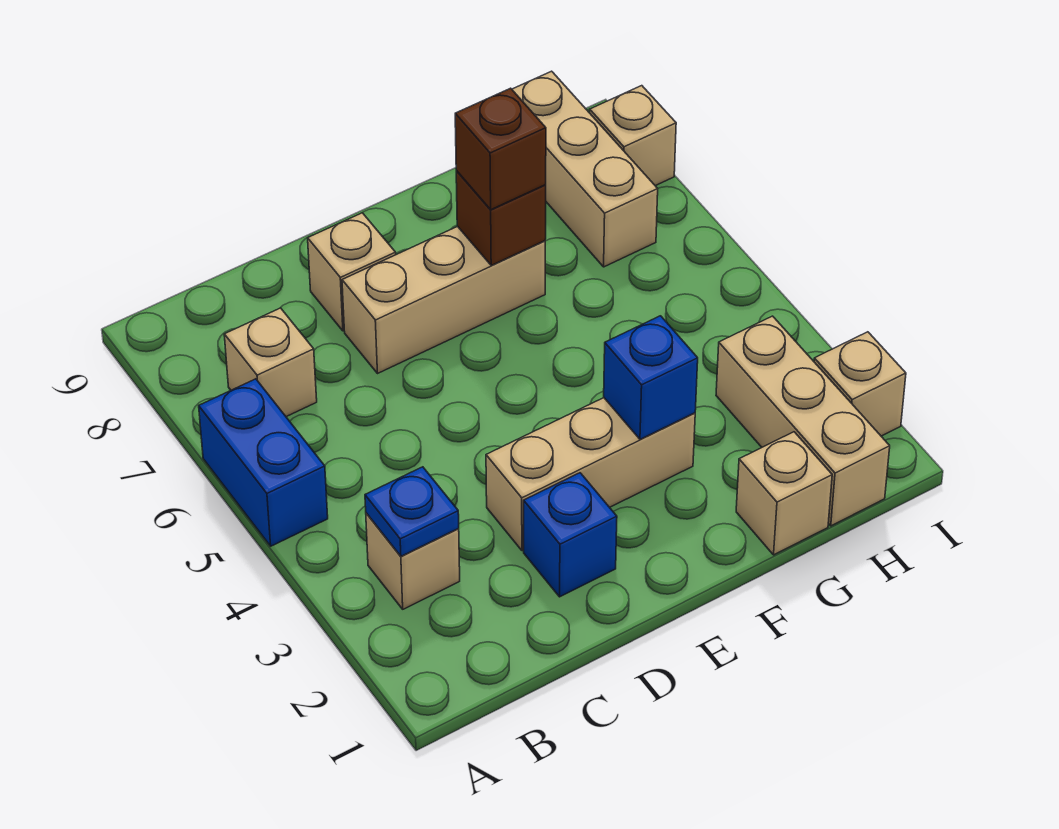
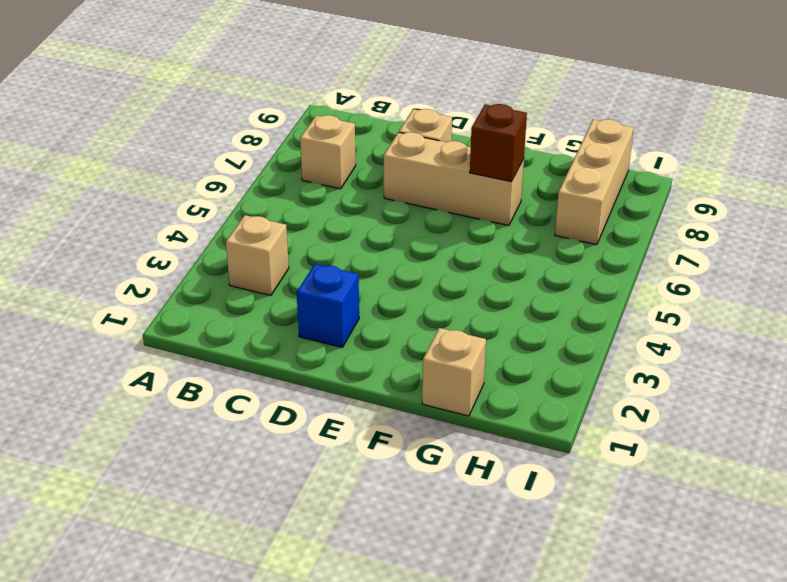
none -> blue brick A5:A6 level 1
none -> tan brick D3:F3 level 1
none -> tan brick H1:H3 level 1

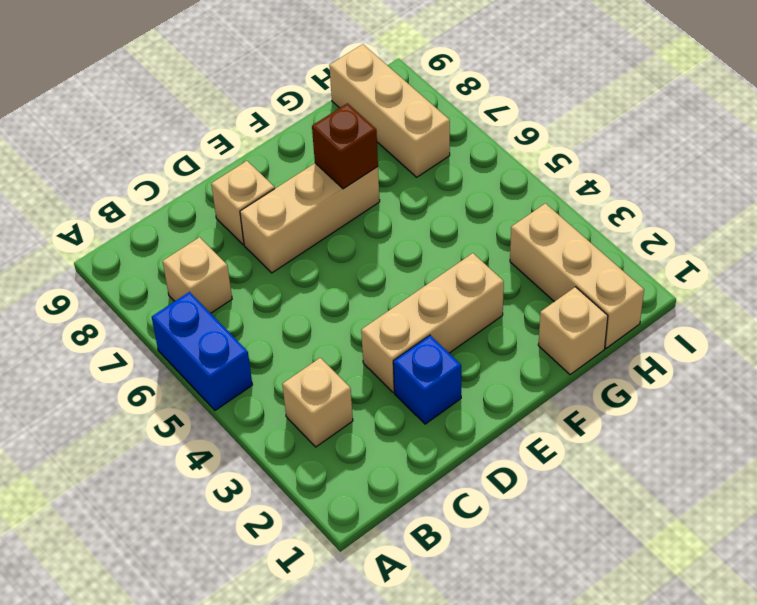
none -> tan brick I2 level 1
none -> tan brick I8 level 1
none -> blue plate B3 level 2

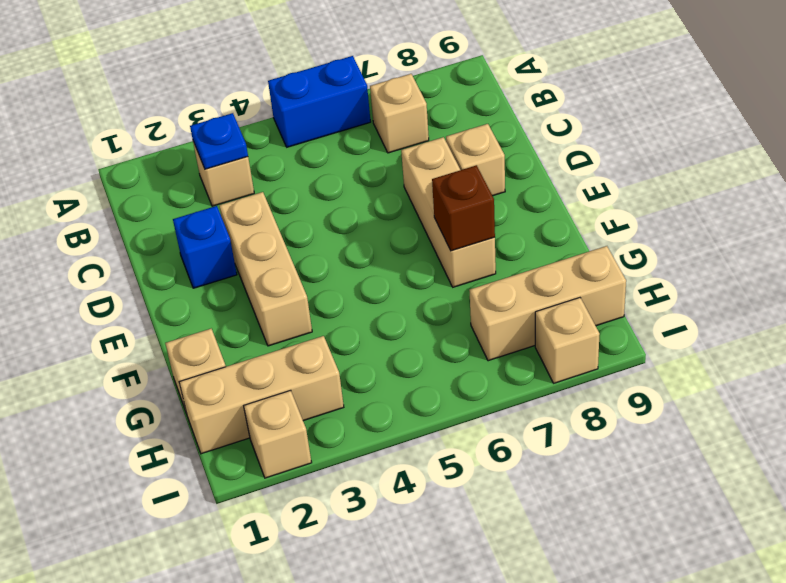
none -> blue brick F3 level 2
none -> brown brick F7 level 3

